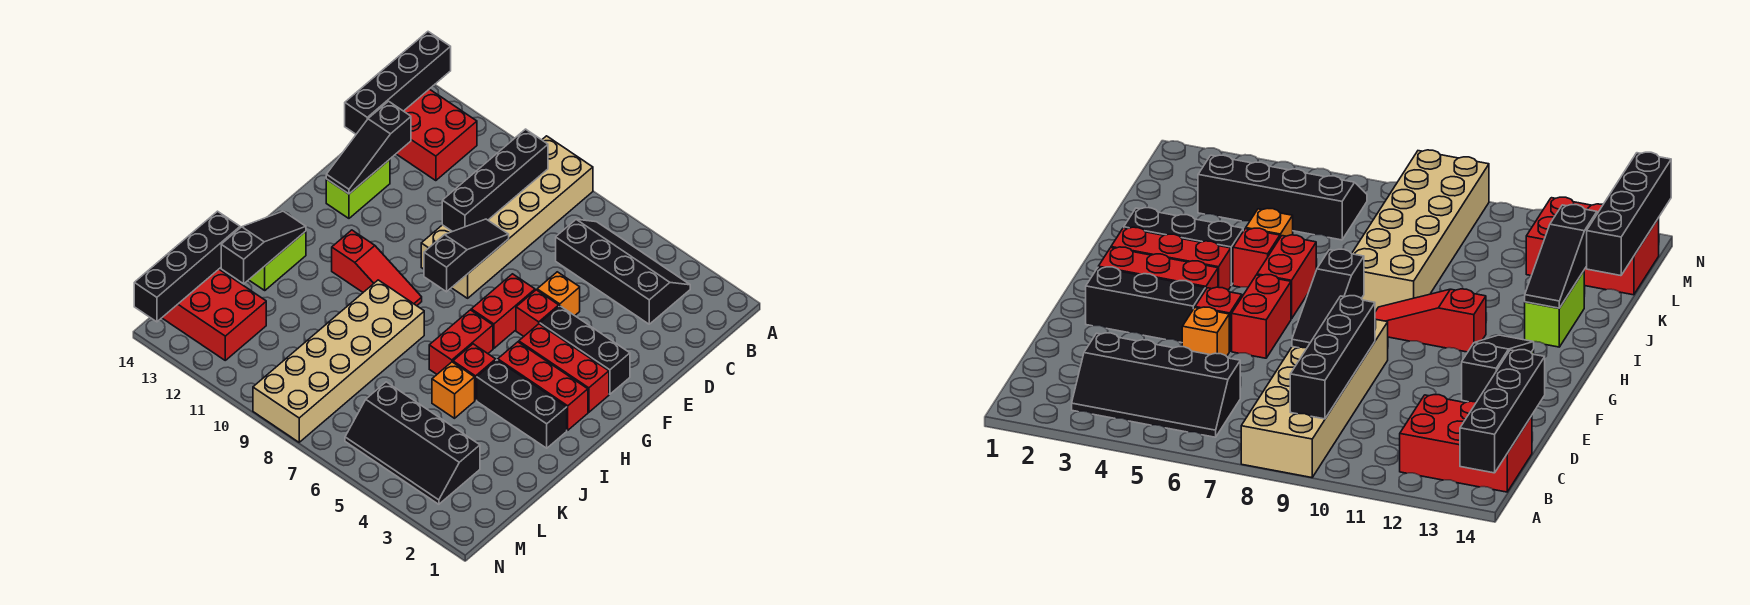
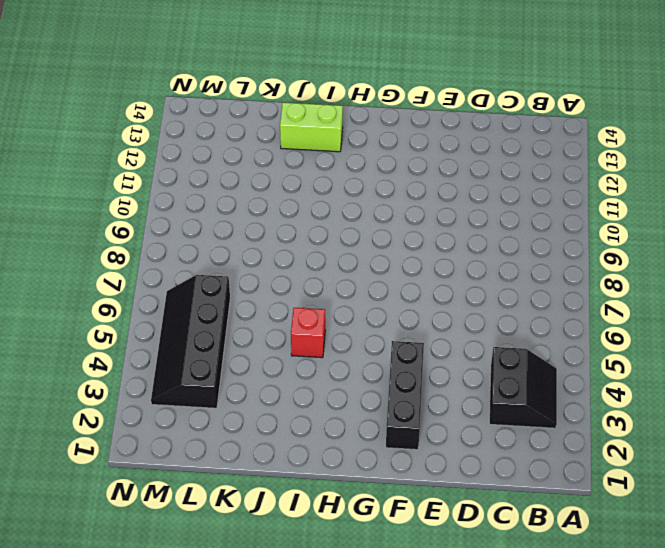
black slope B3:C4 level 1 top C -> black slope B3:C6 level 1 top C
none -> tan brick A8:F9 level 1
none -> red brick B12:C14 level 1
none -> orange brick E5 level 1

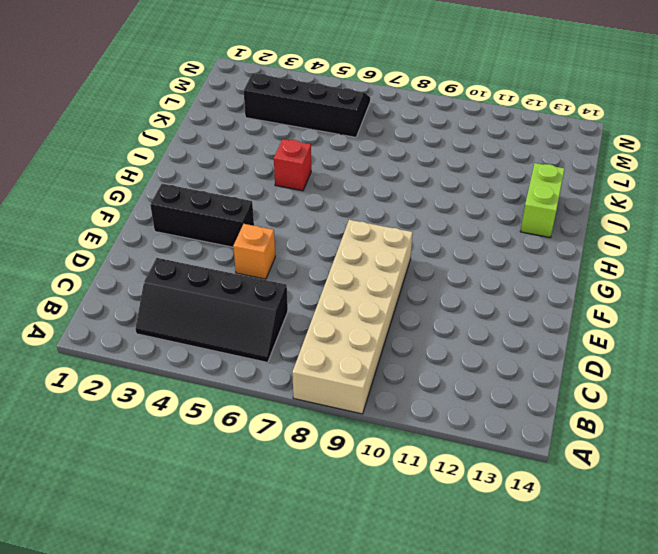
none -> red brick B12:C14 level 1
none -> lime brick E13:F13 level 1
none -> red brick F5 level 1

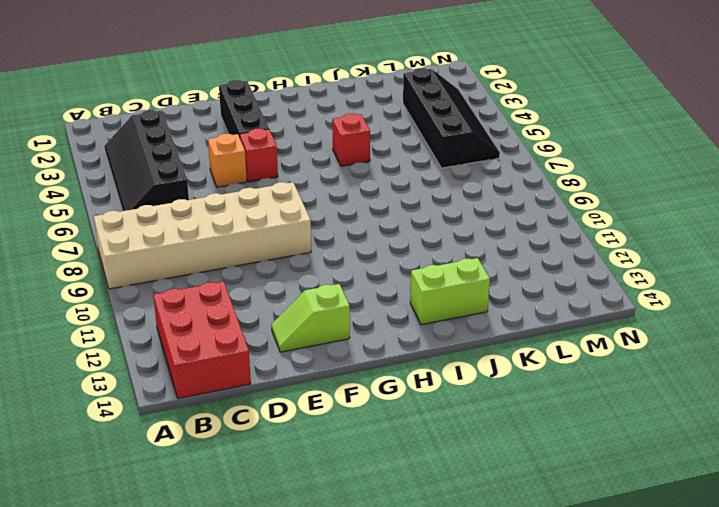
lime slope E13:F13 level 1 top F -> lime brick E13:F13 level 1
none -> red brick F6:G6 level 1
none -> red brick G2:G4 level 1
none -> red brick H2:H4 level 1

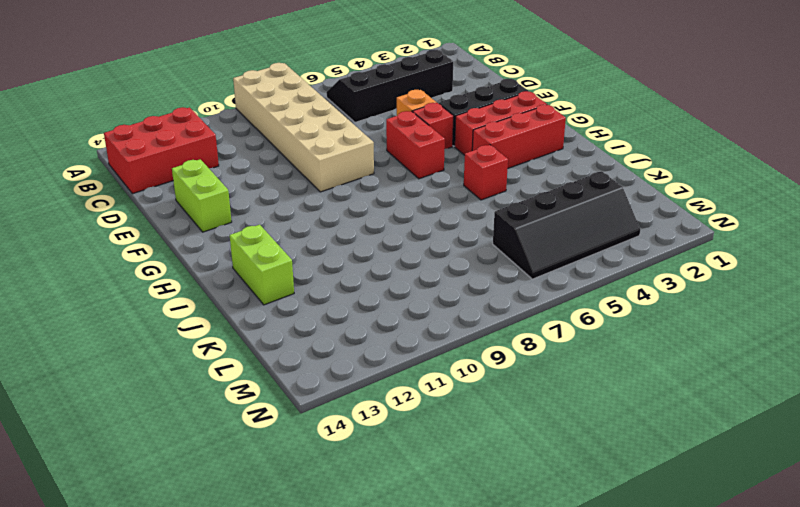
none -> red brick H6:I6 level 1
none -> red slope H9:H11 level 1 top 11
none -> black brick I2:I4 level 1

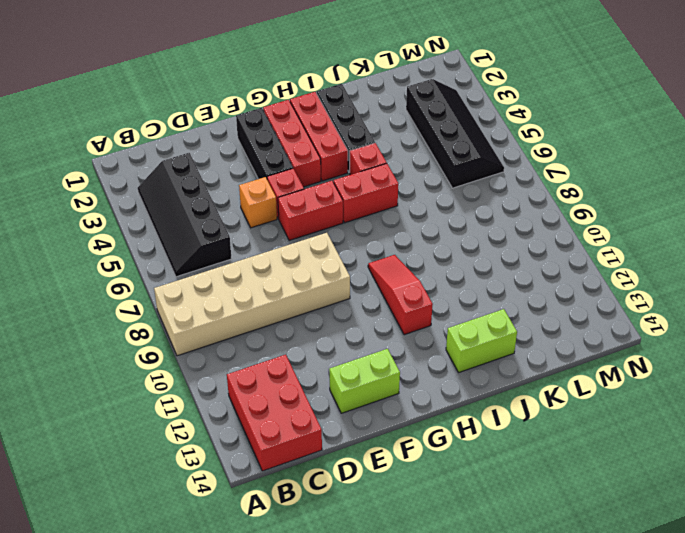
none -> tan brick I8:N9 level 1
none -> orange brick J5 level 1
none -> red brick L12:M14 level 1

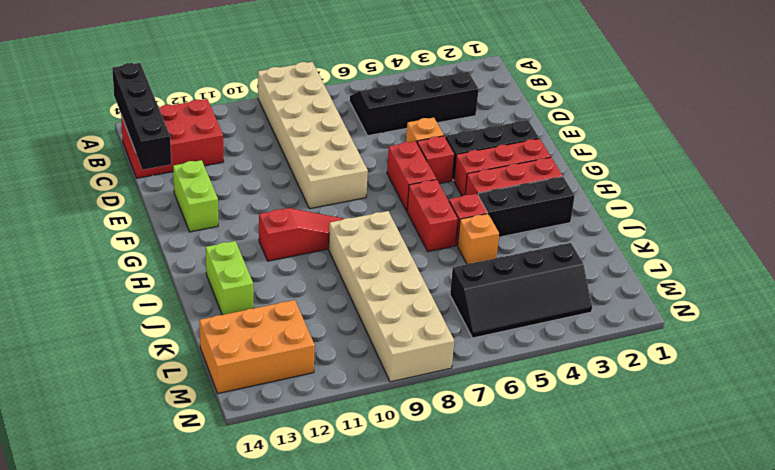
orange brick L12:M14 level 1 -> red brick L12:M14 level 1
none -> black brick B9:E9 level 2
none -> black slope D13:F13 level 2 top D
none -> black slope E8:G8 level 2 top G

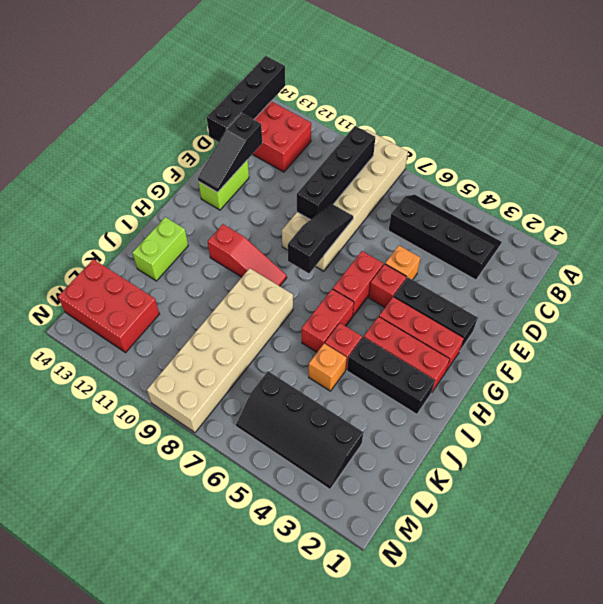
none -> black slope I13:K13 level 2 top K
none -> black brick K14:N14 level 2

